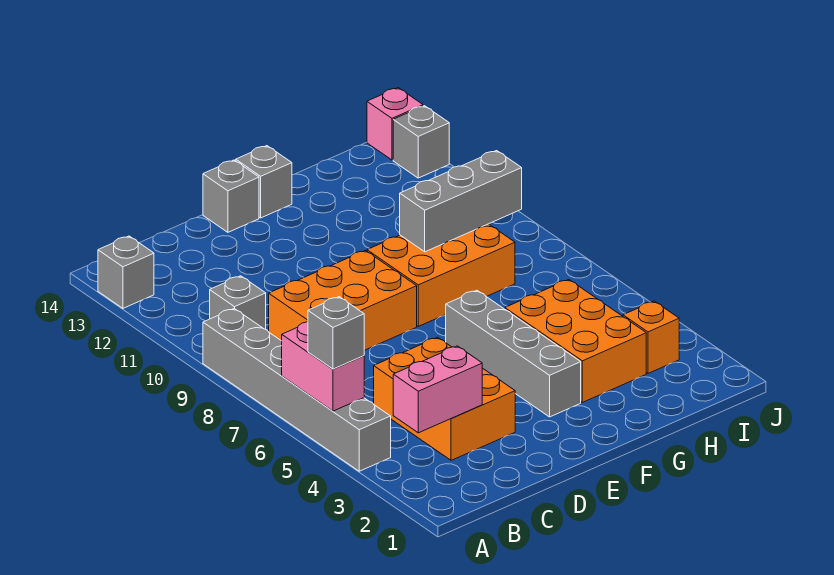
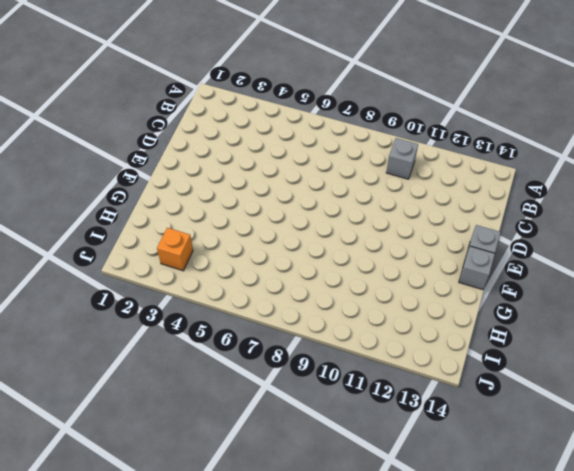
none -> grey brick A4:A9 level 1
none -> grey brick A13 level 1
none -> orange brick C3:D5 level 1

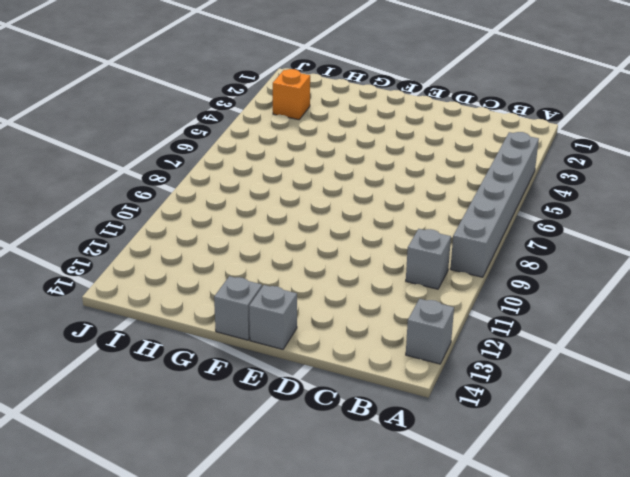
none -> orange brick C3:D5 level 1
none -> orange brick C8:E9 level 1
none -> grey brick F3:F6 level 1

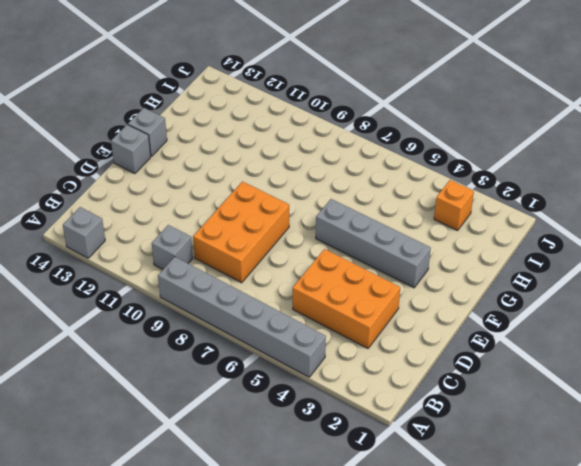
none -> orange brick F8:H9 level 1
none -> orange brick G3:H5 level 1
none -> grey brick J13 level 1

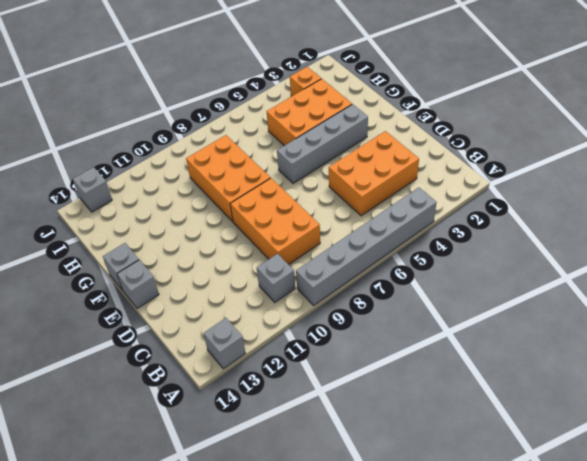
none -> pink brick J14 level 1
none -> pink brick A5:A6 level 2
none -> pink brick B3:C3 level 2

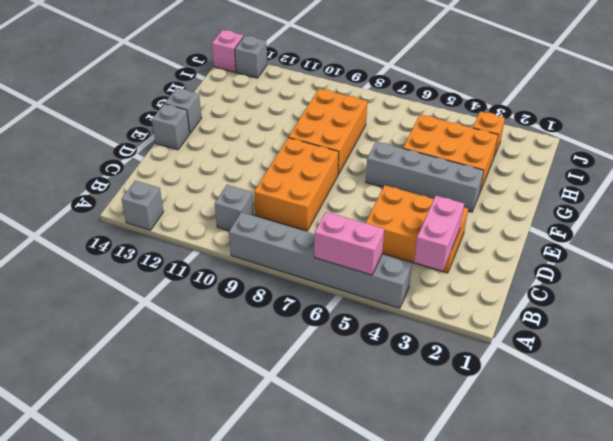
none -> grey brick G9:I9 level 2
none -> grey brick A5 level 3

